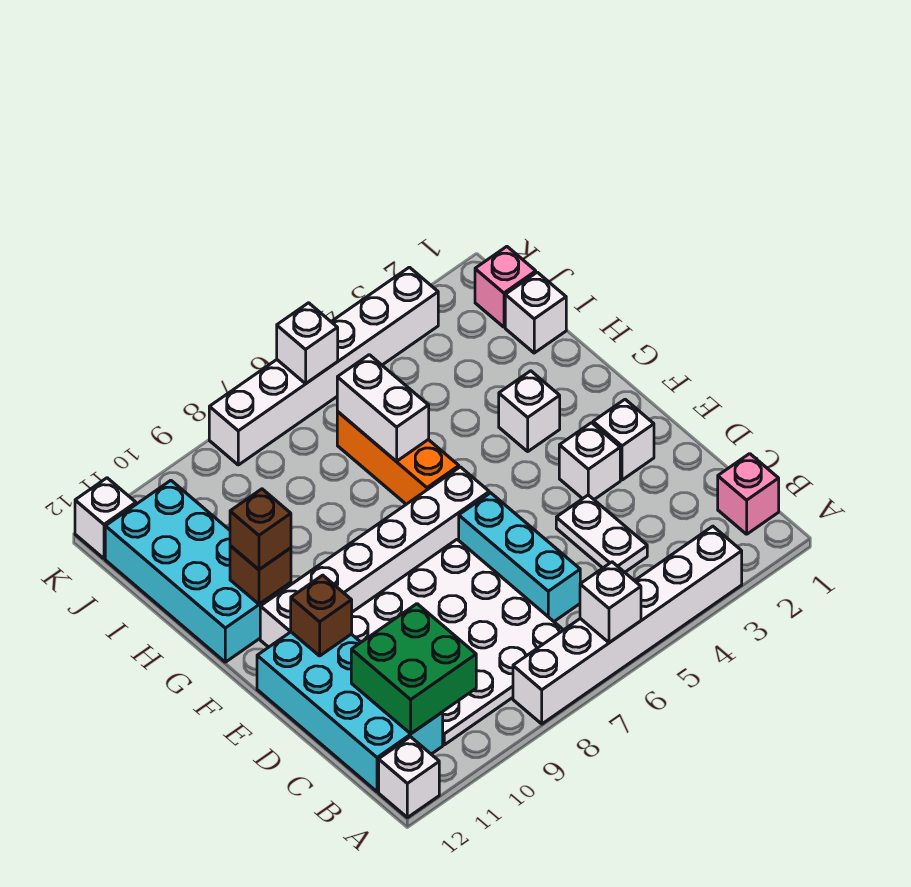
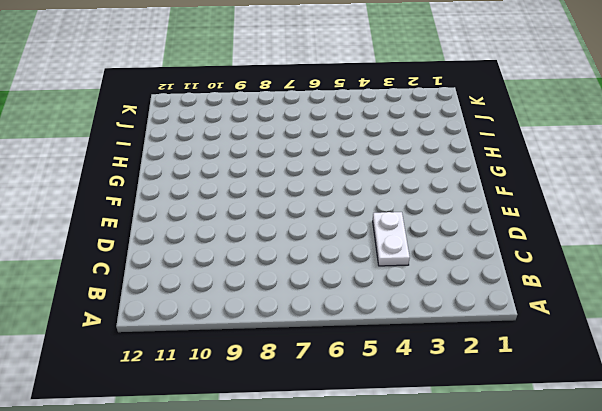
none -> white brick A3:A8 level 1
none -> white brick A12 level 1
none -> pink brick B1 level 1

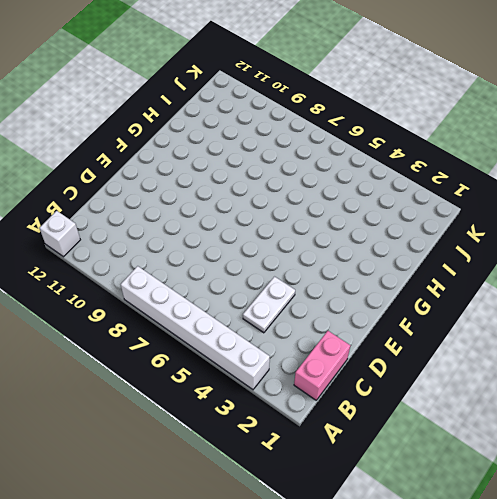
pink brick B1:C1 level 1 -> pink brick B1 level 1
none -> white plate B7:E10 level 1
none -> cyan brick B11:E12 level 1
none -> cyan brick C6:E6 level 1

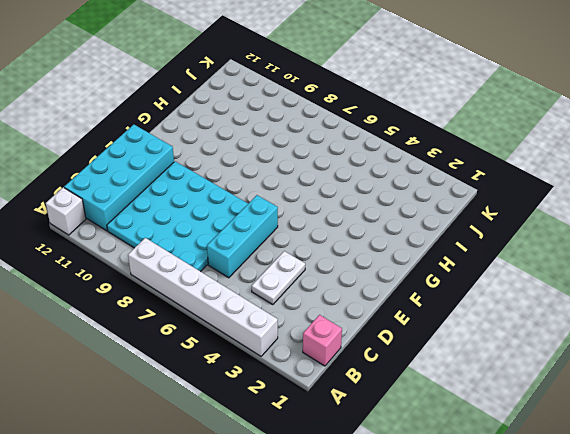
cyan plate B7:E10 level 1 -> white plate B7:E10 level 1
none -> white brick E2 level 1
none -> white brick E3 level 1
none -> white brick F6:F11 level 1

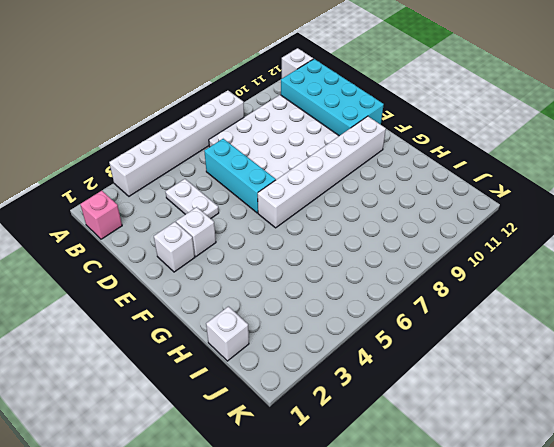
none -> white brick G3 level 1
none -> orange brick G6:I6 level 1
none -> cyan brick G11:J12 level 1

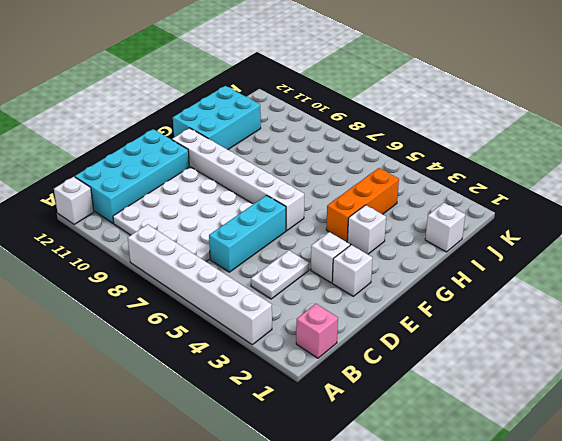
orange brick G4:I4 level 1 -> orange brick G6:I6 level 1
cyan brick G11:I12 level 1 -> cyan brick G11:J12 level 1
none -> pink brick J1 level 1
none -> white brick K3:K8 level 1
none -> white brick K12 level 1

